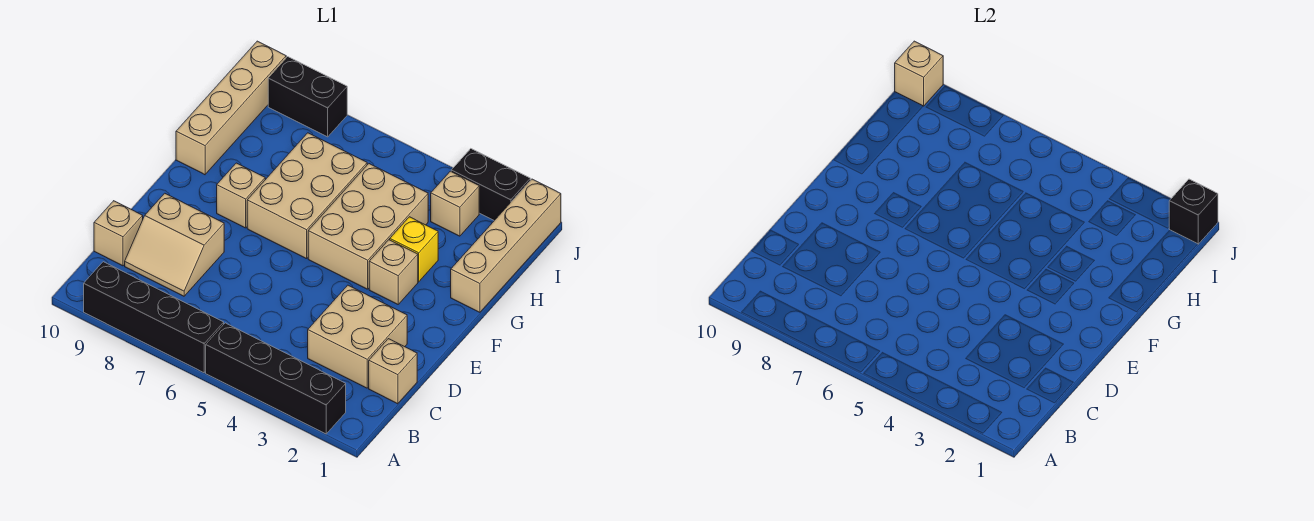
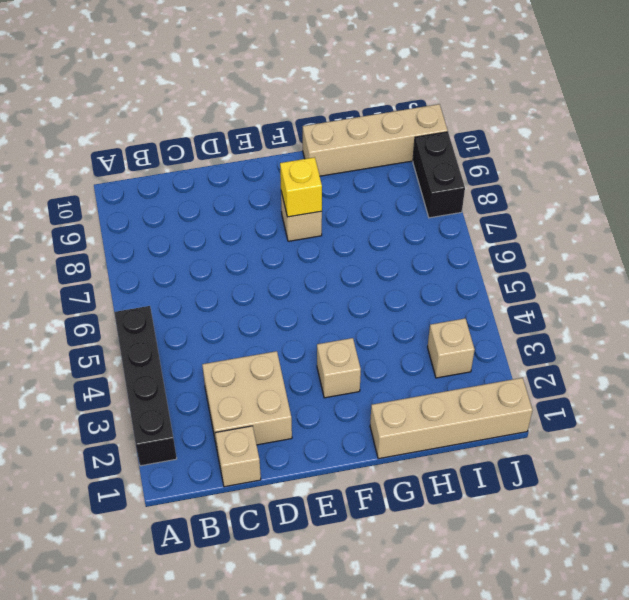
yellow brick F8 level 2 -> yellow brick G3 level 1
none -> black brick A6:A9 level 1
none -> tan slope C8:D9 level 1 top D
none -> tan brick C10 level 1

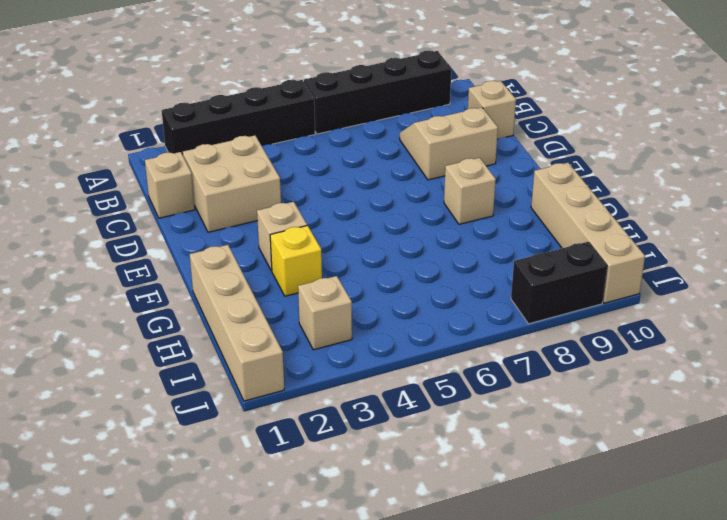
none -> tan brick F4:H5 level 1
none -> tan brick F6:H7 level 1
none -> black brick J2:J3 level 1

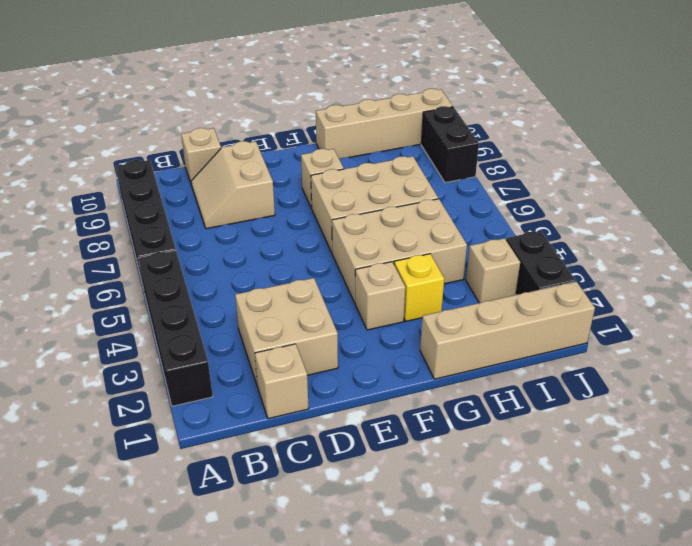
none -> black brick J1 level 2
none -> tan brick J10 level 2

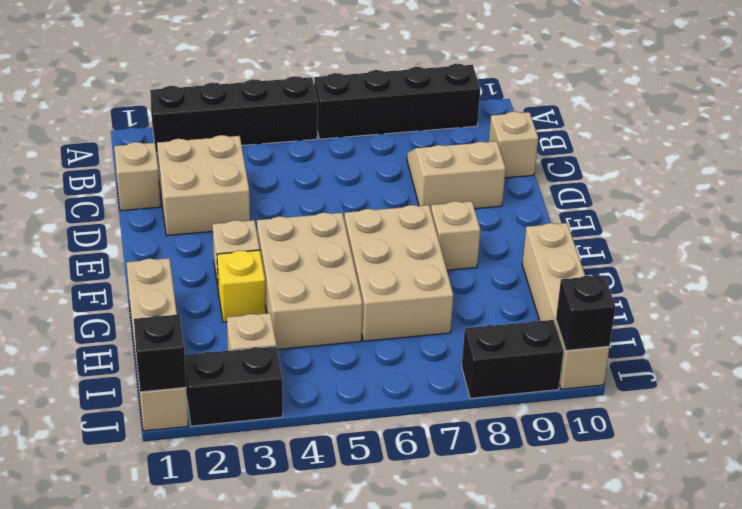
black brick J10 level 2 -> tan brick J10 level 2

